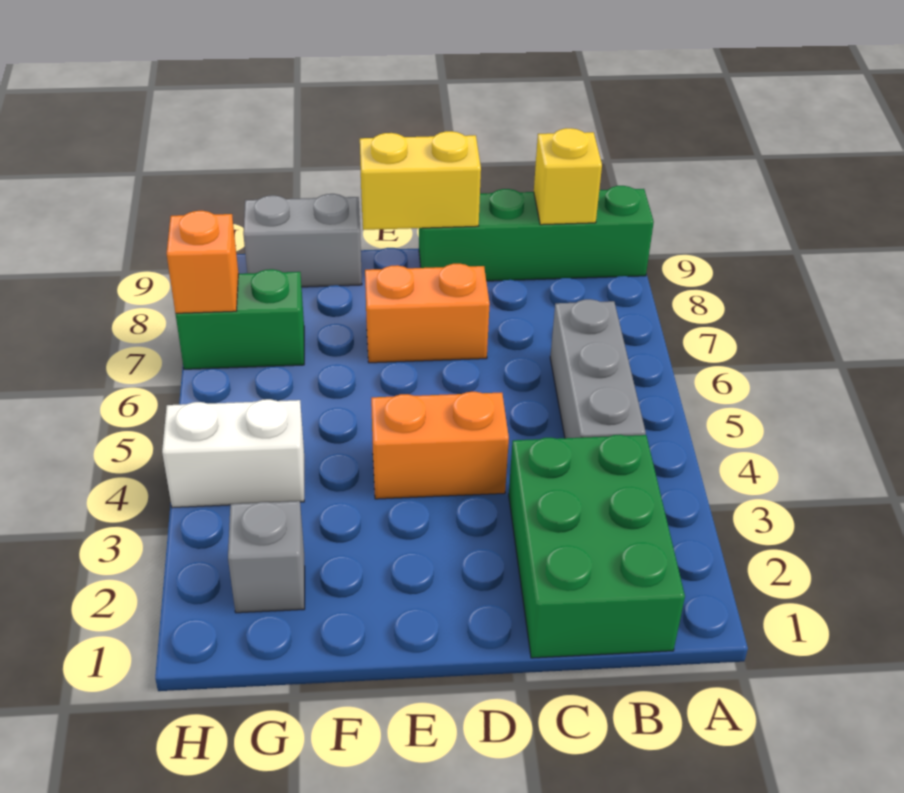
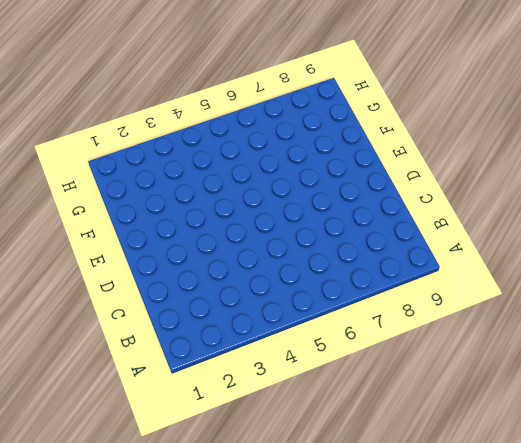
none -> green brick A9:D9 level 1
none -> green brick B1:C3 level 1
none -> grey brick B4:B6 level 1

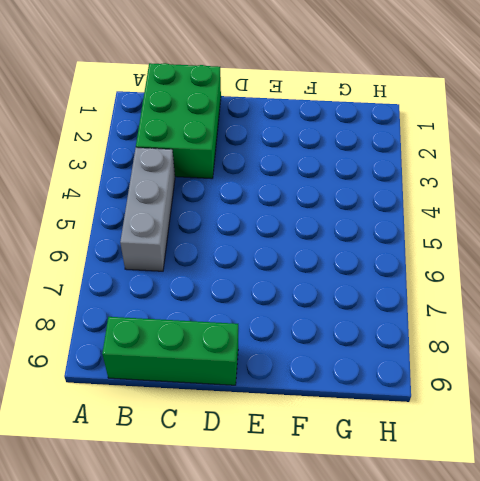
green brick B9:D9 level 1 -> green brick A9:D9 level 1
none -> orange brick D4:E4 level 1
none -> orange brick D7:E7 level 1
none -> grey brick F9:G9 level 1

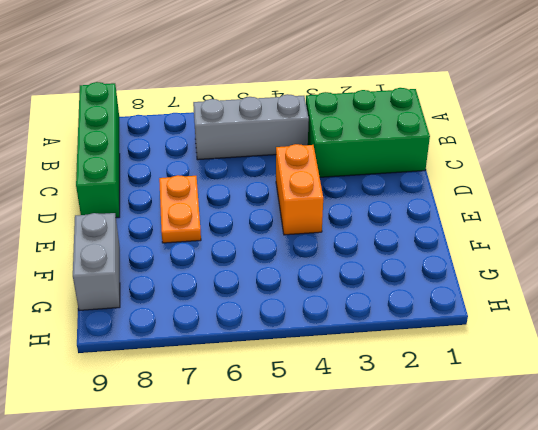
orange plate D7:E7 level 1 -> orange brick D7:E7 level 1
none -> grey brick G2 level 1
none -> white brick G4:H4 level 1
none -> green brick G7:H7 level 1

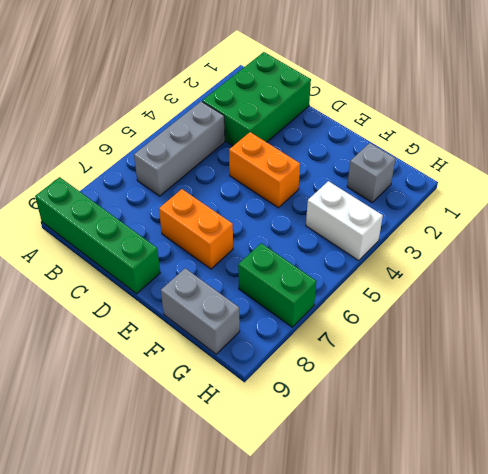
none -> yellow brick B9 level 2
none -> yellow brick D9:E9 level 2
none -> orange brick H7 level 2

